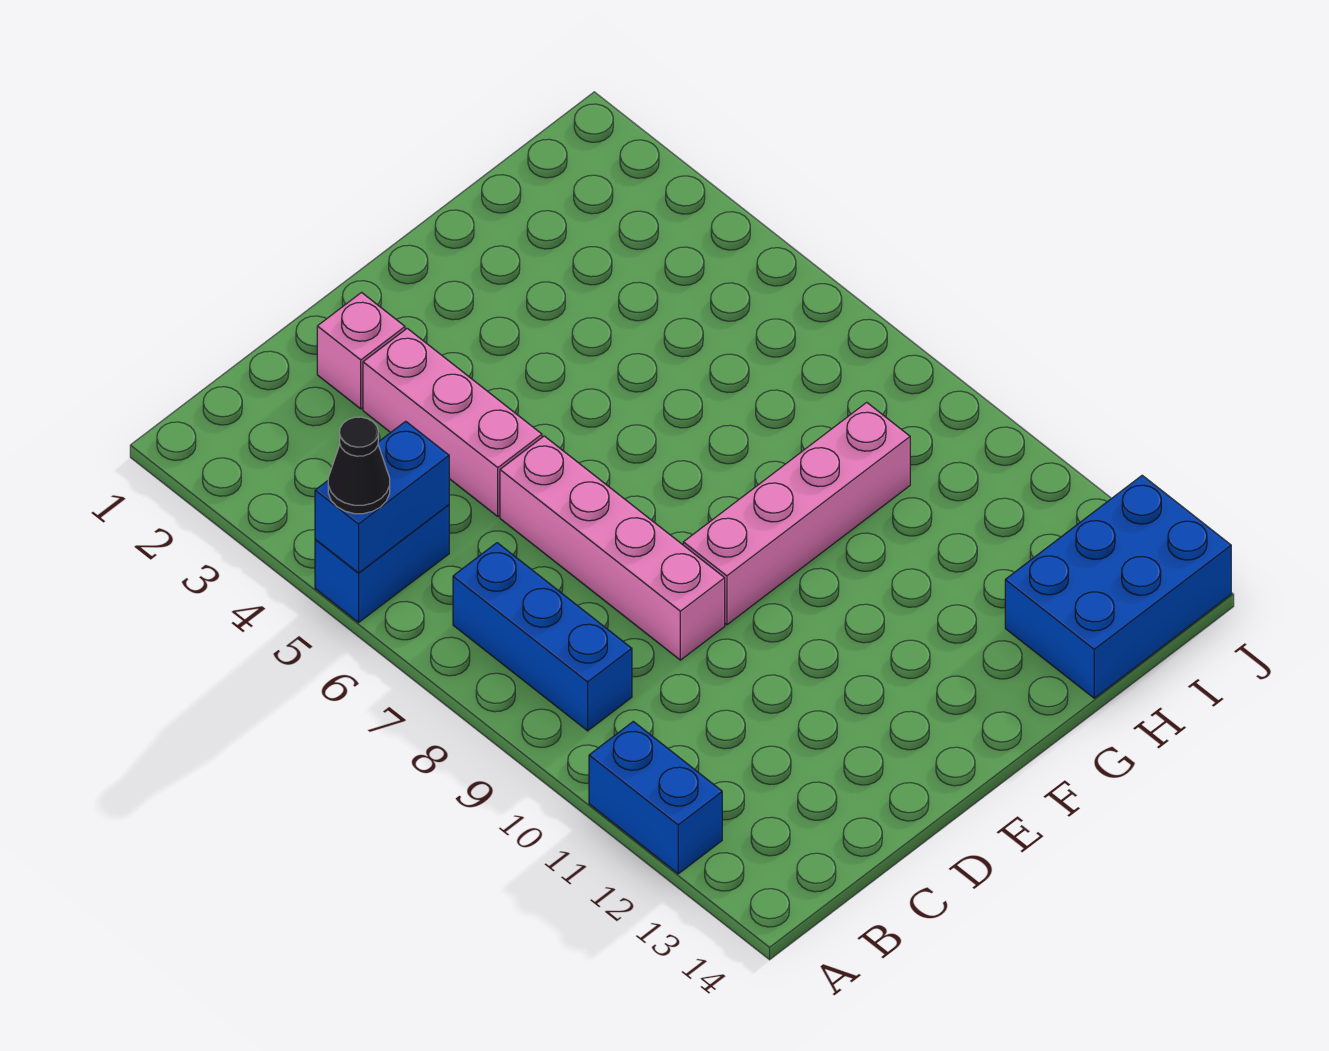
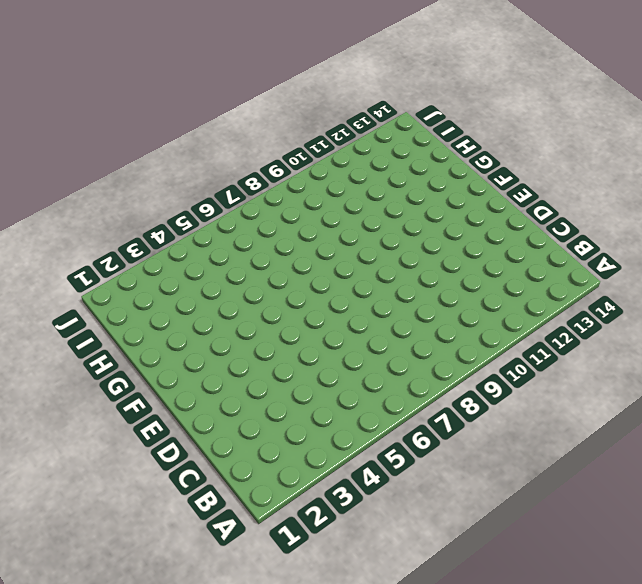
none -> blue brick A5:B5 level 1
none -> blue brick A11:A12 level 1

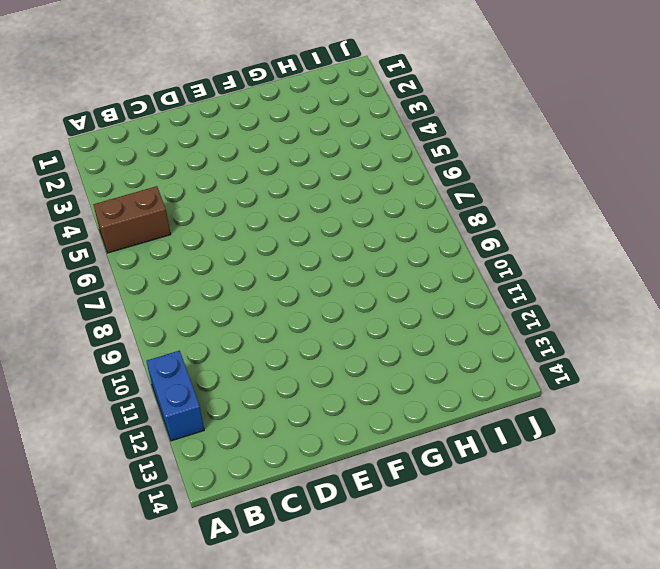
brown brick A5:B5 level 1 -> blue brick A5:B5 level 1
none -> blue brick B7:B9 level 1
none -> pink brick D2 level 1

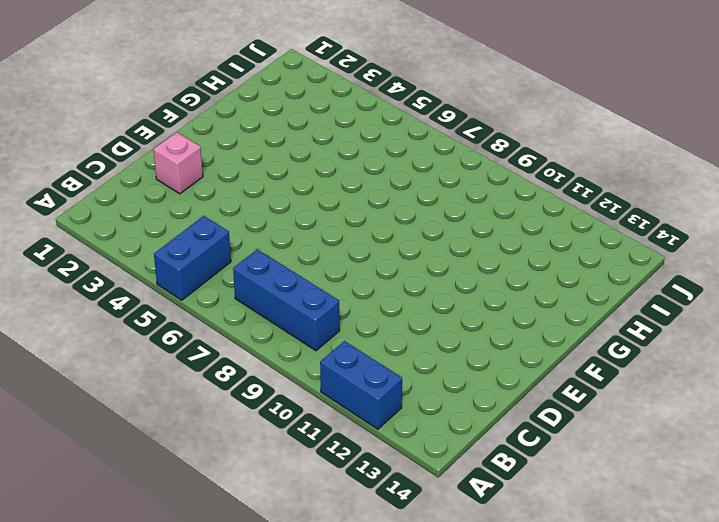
none -> pink brick D3:D5 level 1
none -> pink brick D6:D9 level 1

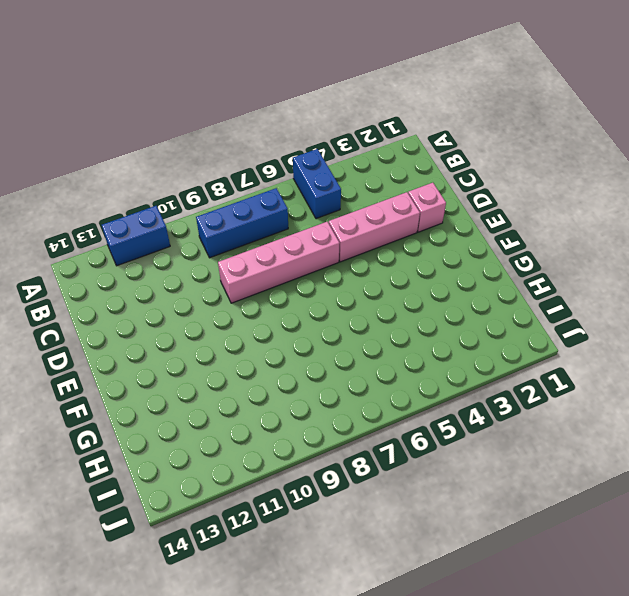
none -> pink brick E9:H9 level 1
none -> blue brick H13:J14 level 1

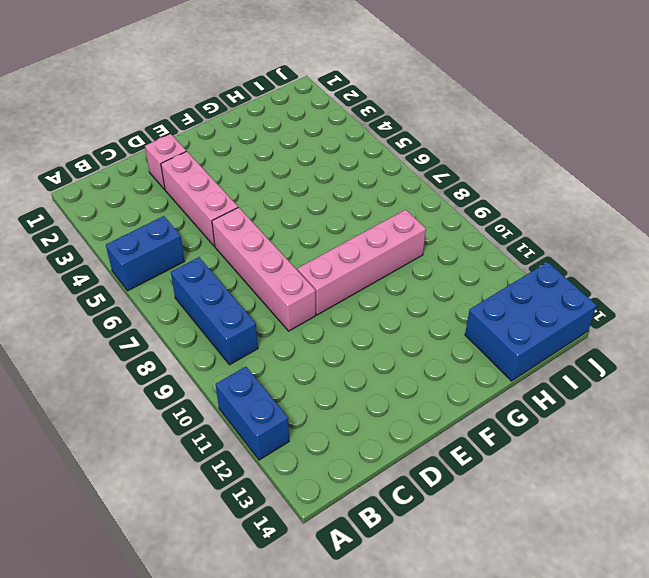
none -> blue brick A5:B5 level 2
none -> black cone A5 level 3

